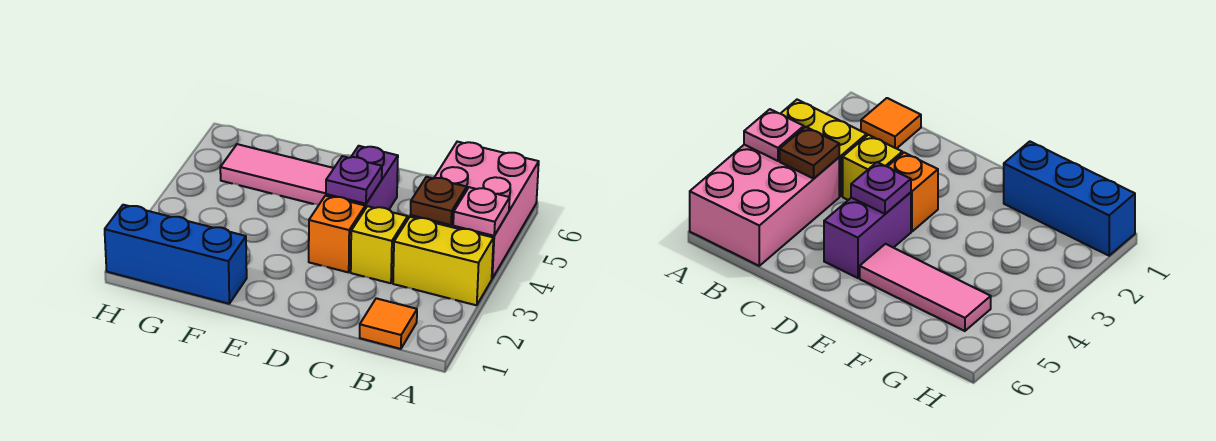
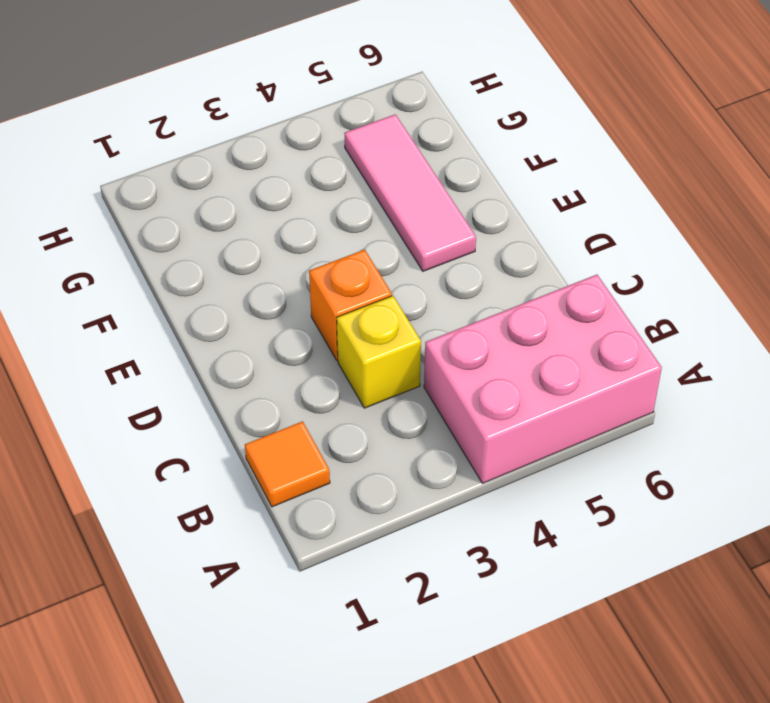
none -> yellow brick A3:B3 level 1
none -> purple brick D4:D5 level 1

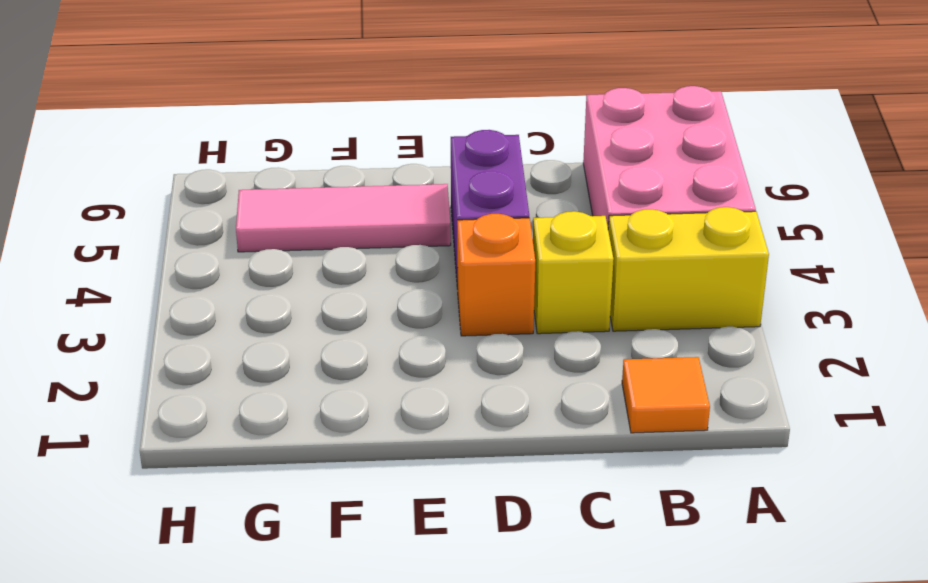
none -> blue brick F1:H1 level 1
none -> pink plate A4 level 2

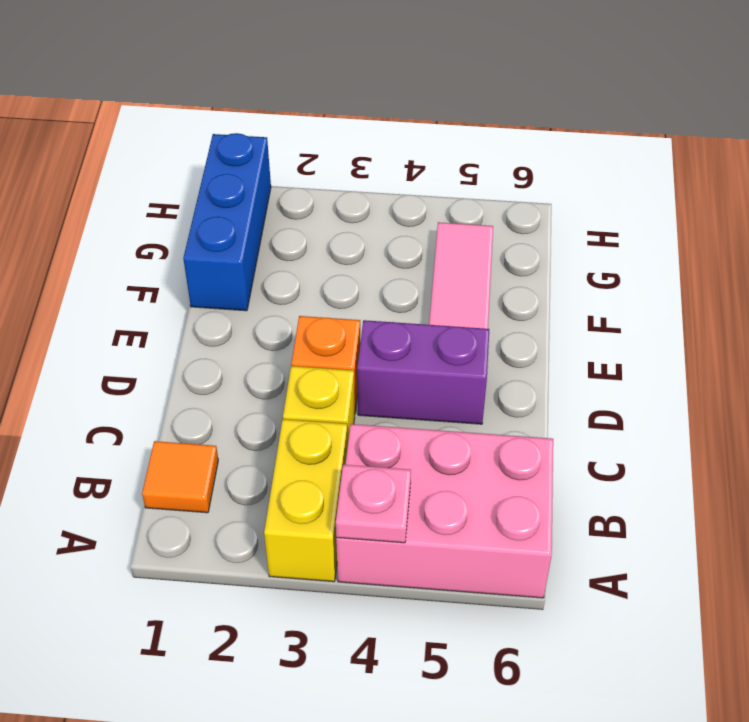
none -> brown plate B4 level 2
none -> purple plate D4 level 2

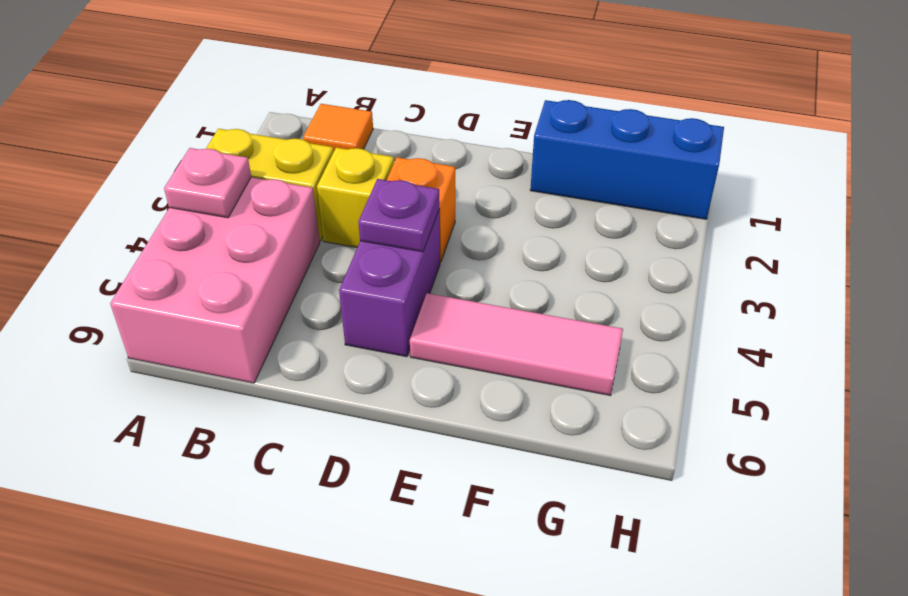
none -> brown plate B4 level 2

